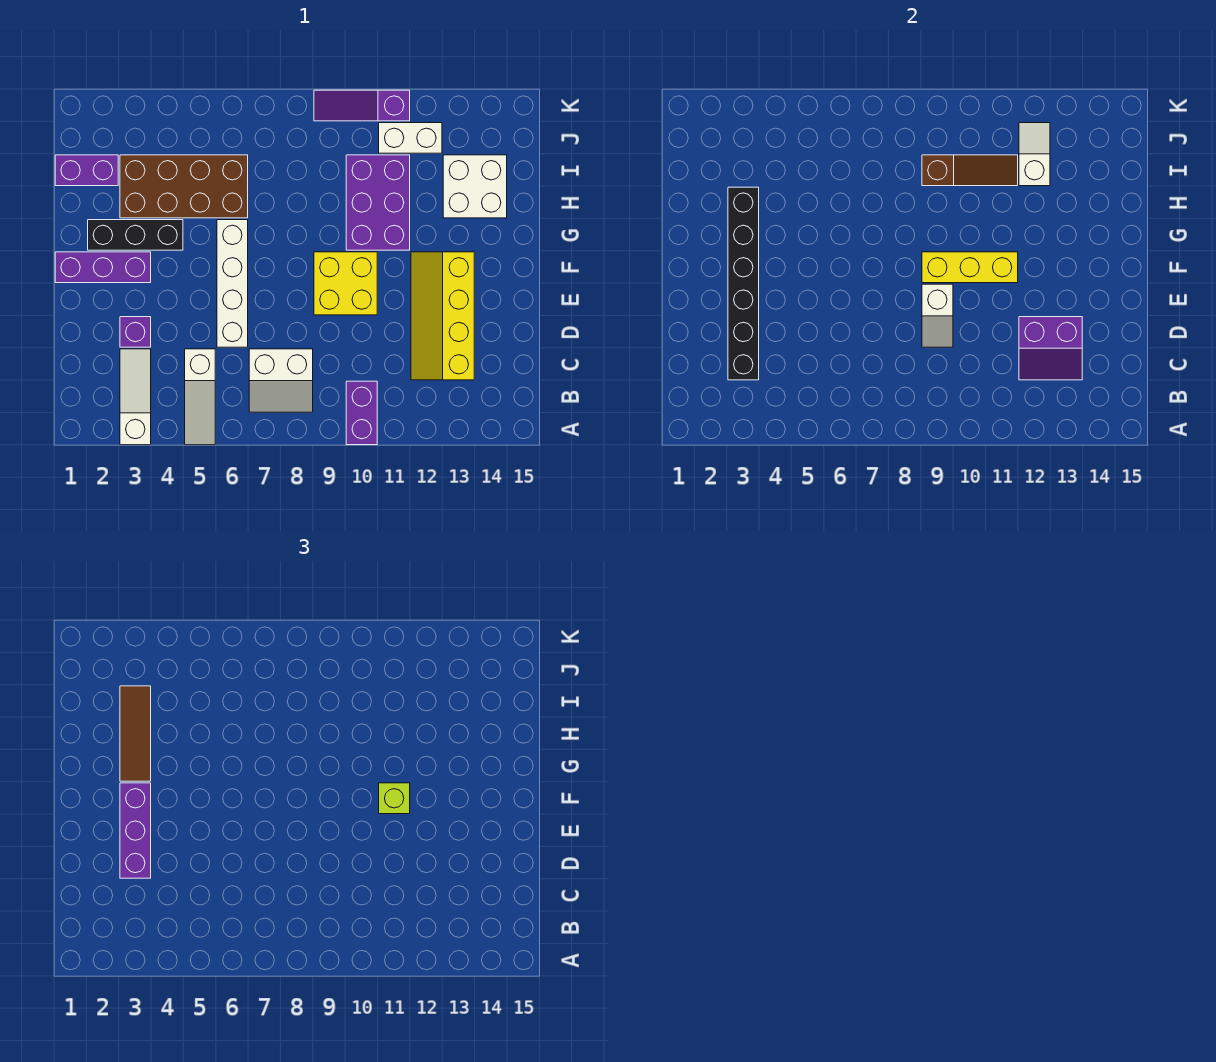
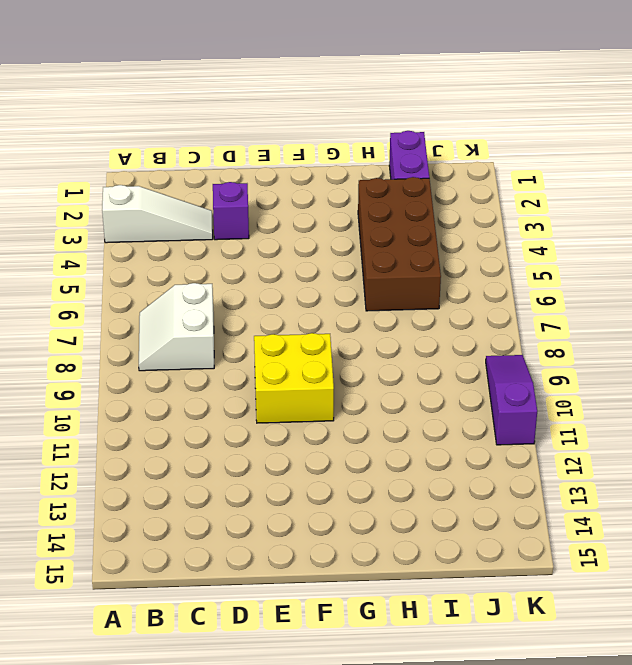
none -> white slope A5:C5 level 1 top C
none -> purple brick A10:B10 level 1
none -> yellow slope C12:F13 level 1 top 13

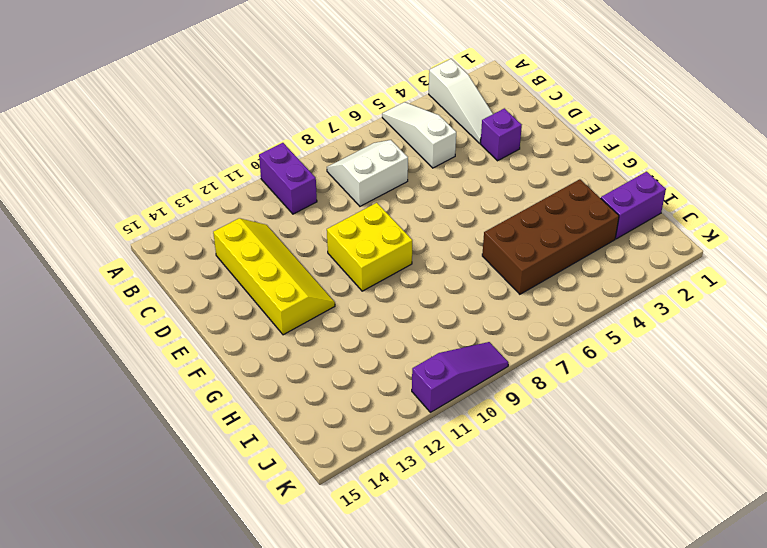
none -> white brick D6:G6 level 1
none -> purple brick F1:F3 level 1
none -> black brick G2:G4 level 1

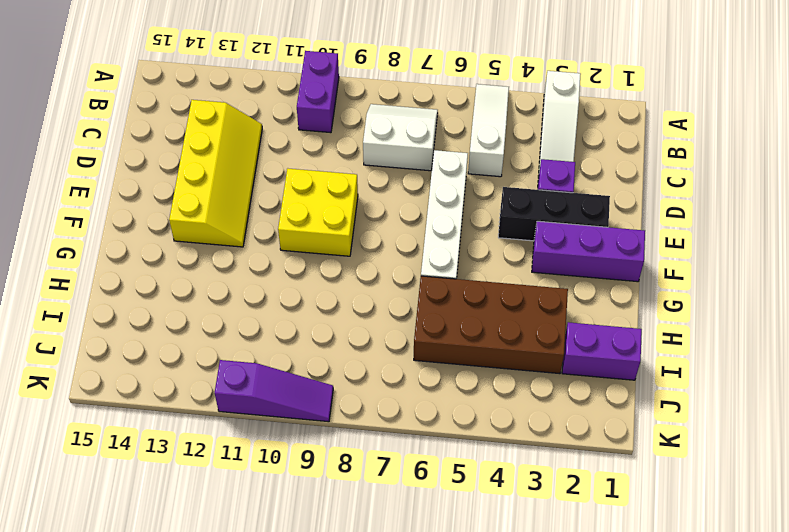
black brick E2:E4 level 1 -> black brick G2:G4 level 1
none -> purple brick G10:I11 level 1
none -> white brick H13:I14 level 1
none -> white brick J11:J12 level 1

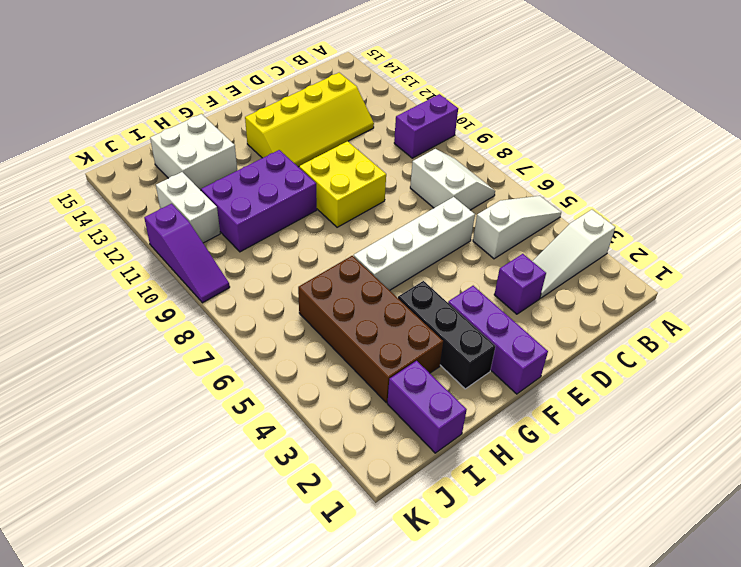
none -> black brick C3:H3 level 2
none -> purple slope C12:D13 level 2 top D
none -> white slope D9:E9 level 2 top E

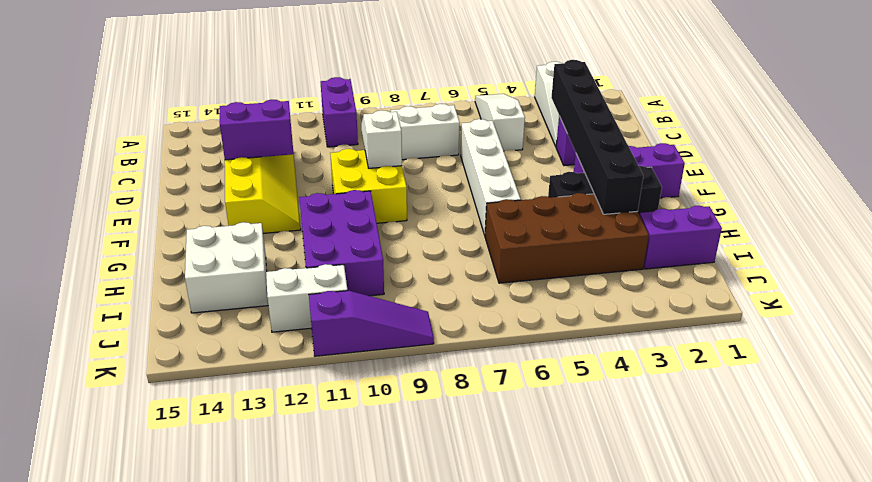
none -> yellow brick F9:F11 level 2
none -> brown slope I9:I11 level 2 top 9
none -> white slope I12:J12 level 2 top I

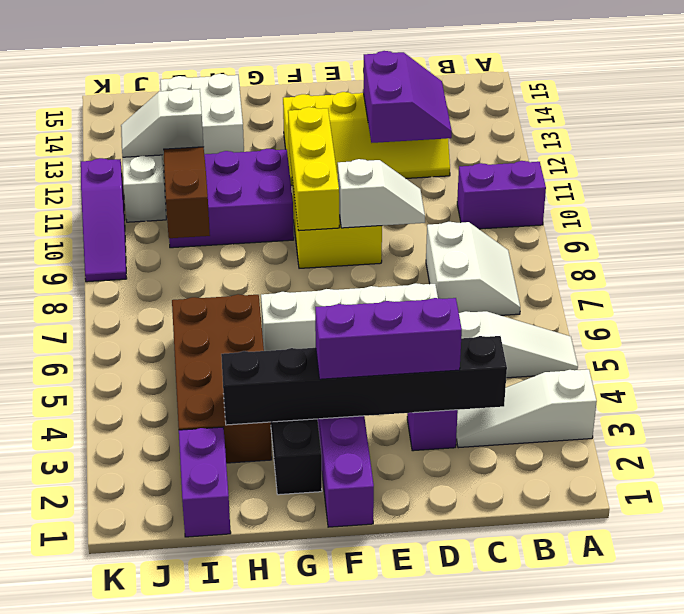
none -> lime brick F11 level 3
none -> brown tile G3:I3 level 3

